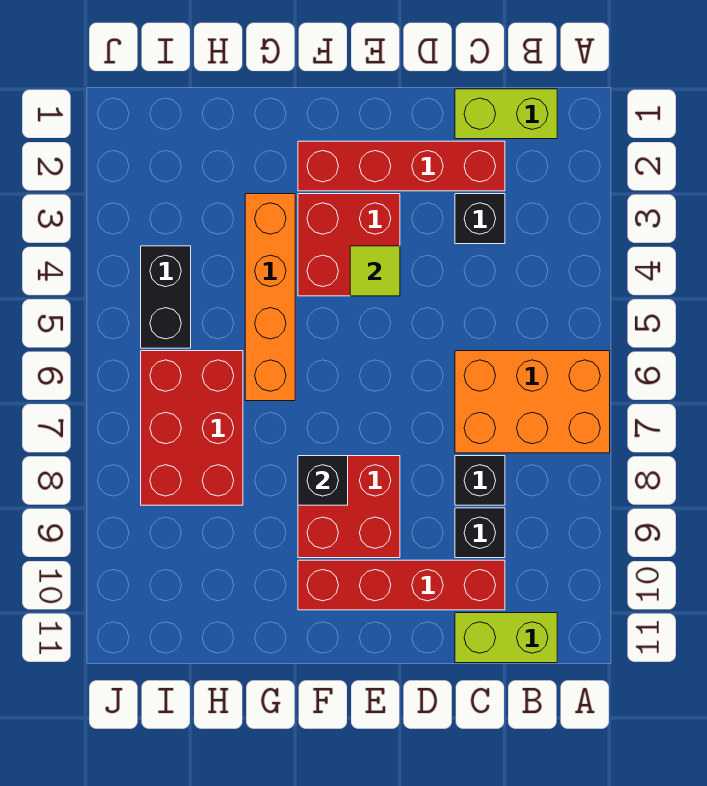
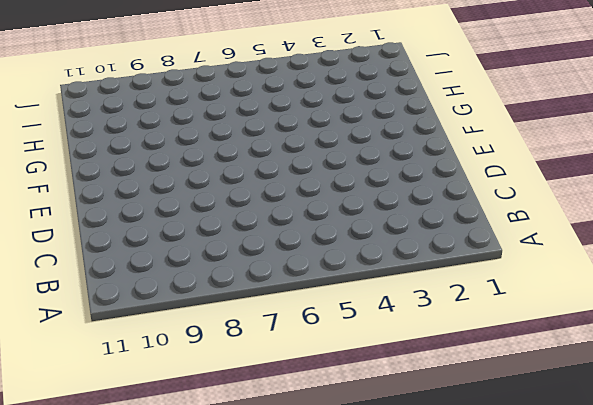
none -> orange brick A6:C7 level 1
none -> lime brick B1:C1 level 1
none -> lime brick B11:C11 level 1

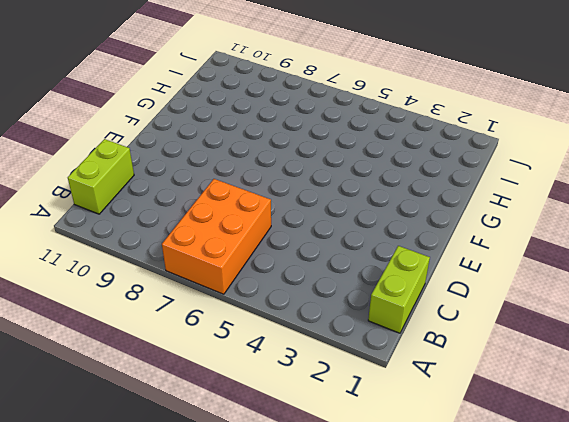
none -> red brick C2:F2 level 1
none -> black brick C3 level 1
none -> black brick C8 level 1

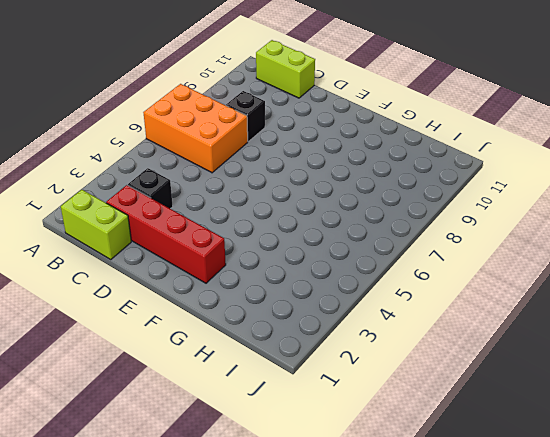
none -> black brick C9 level 1
none -> red brick C10:F10 level 1
none -> red brick E3:F4 level 1

